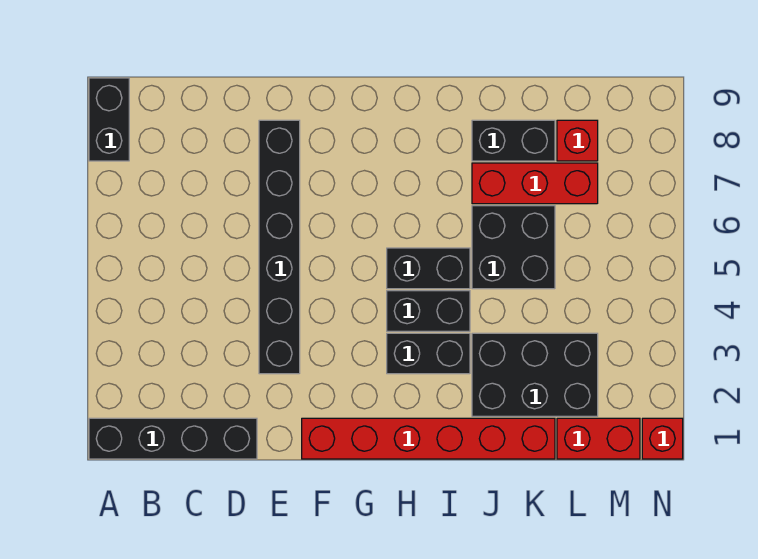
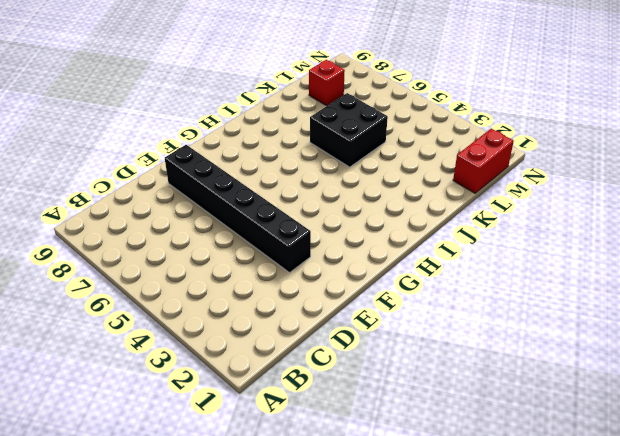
none -> black brick A1:D1 level 1
none -> black brick A8:A9 level 1
none -> red brick F1:K1 level 1

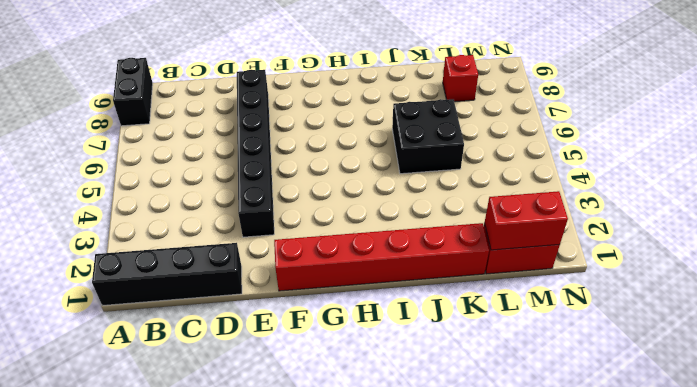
red brick L1:M1 level 2 -> none
none -> black brick H3:I3 level 1
none -> black brick H4:I4 level 1
none -> black brick H5:I5 level 1

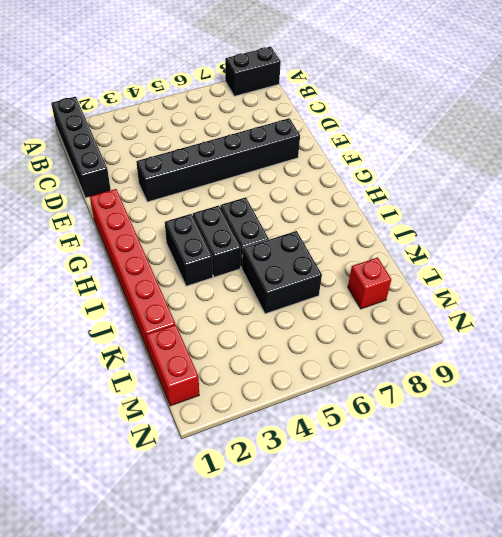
none -> black brick J2:L3 level 1
none -> red brick J7:L7 level 1
none -> black brick J8:K8 level 1

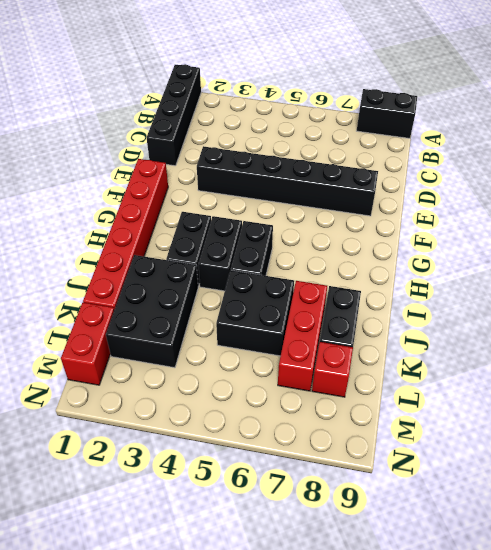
none -> red brick N1 level 1

